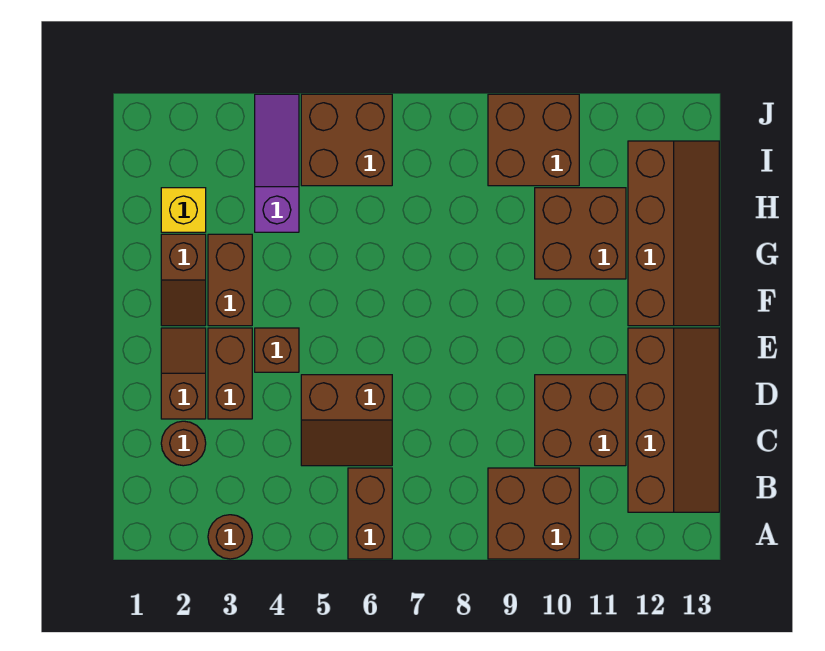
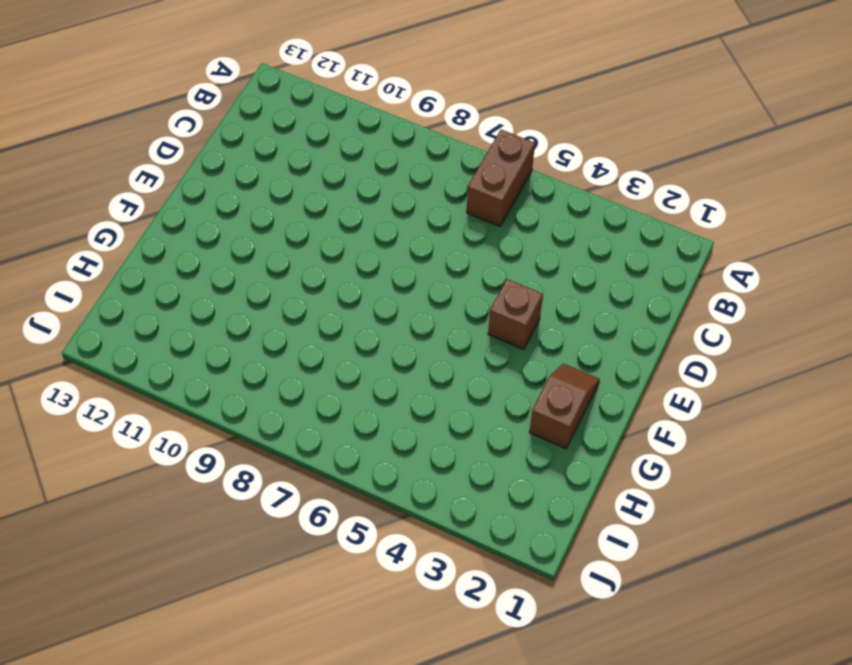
none -> brown round brick A3 level 1
none -> brown brick A9:B10 level 1
none -> brown slope B12:E13 level 1 top 12

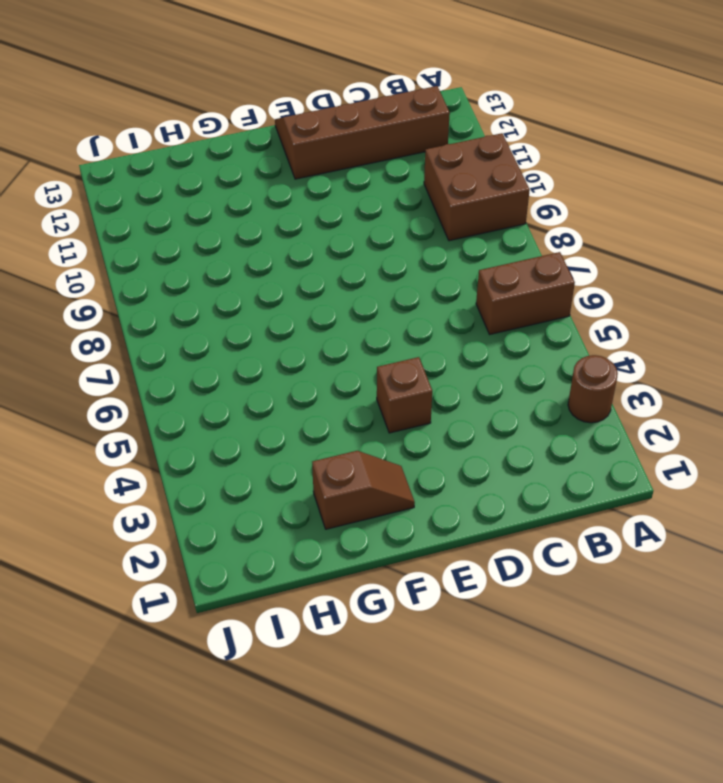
none -> brown round brick C2 level 1
none -> brown slope C5:D6 level 1 top D
none -> brown brick C10:D11 level 1

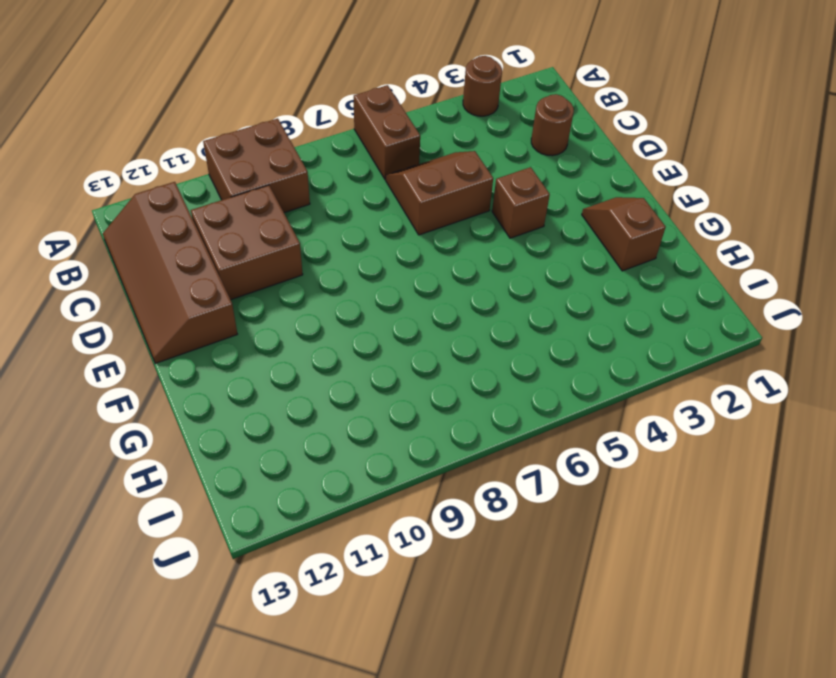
none -> brown slope D2:E2 level 1 top D
none -> brown brick D3:E3 level 1
none -> brown brick F3:G3 level 1

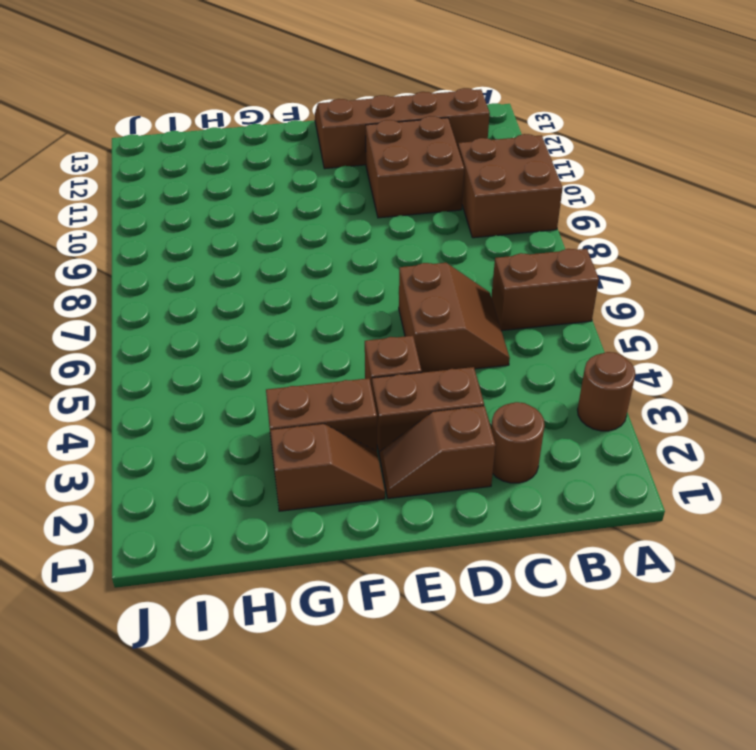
none -> brown slope F12:I13 level 1 top 12
none -> brown brick G10:H11 level 1
none -> yellow brick H2 level 1

